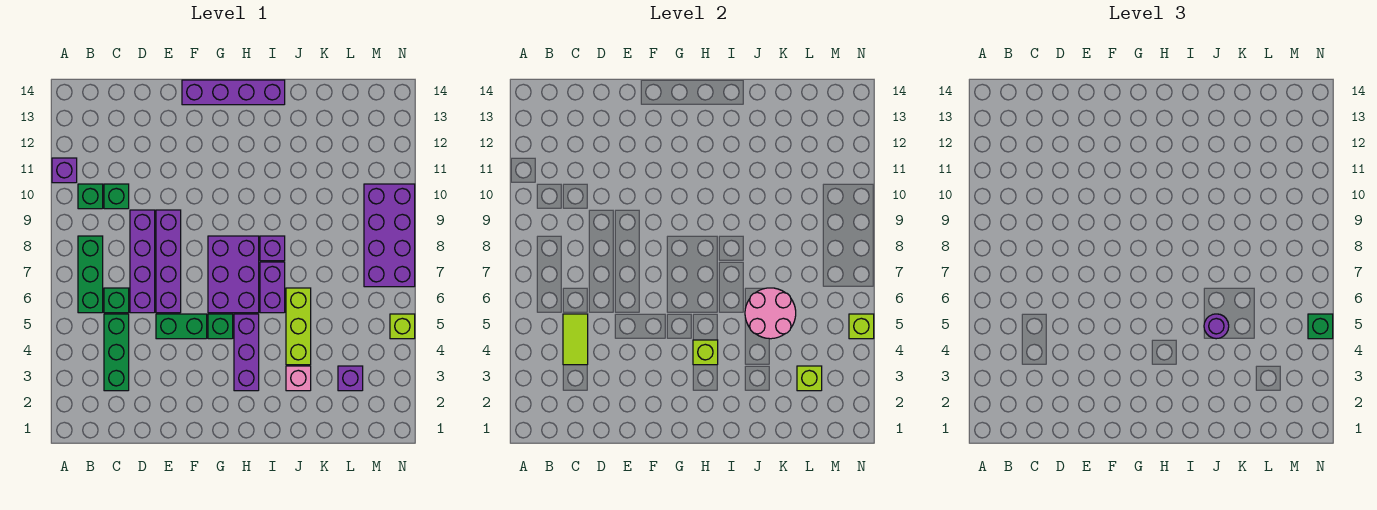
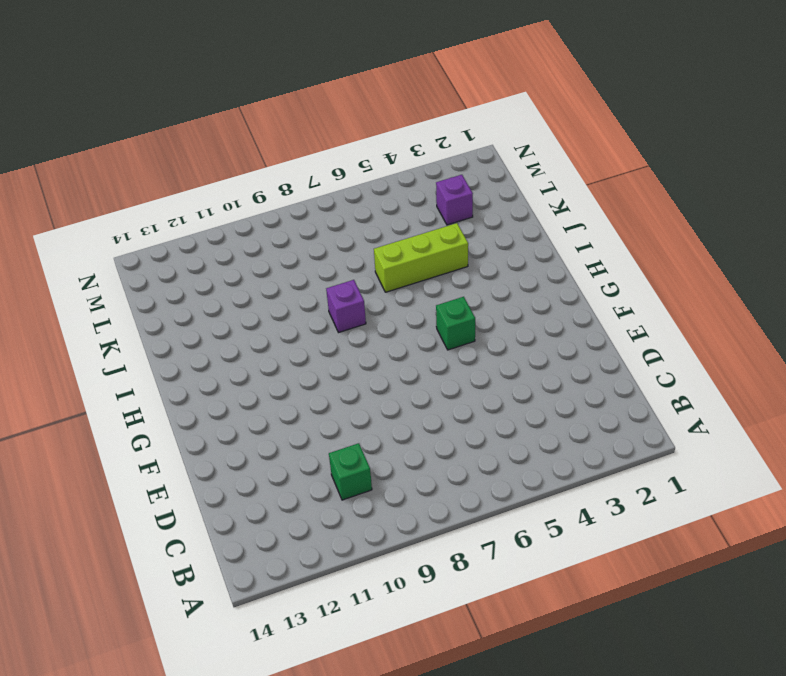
none -> purple brick A11 level 1
none -> green brick B6:B8 level 1
none -> green brick B10 level 1

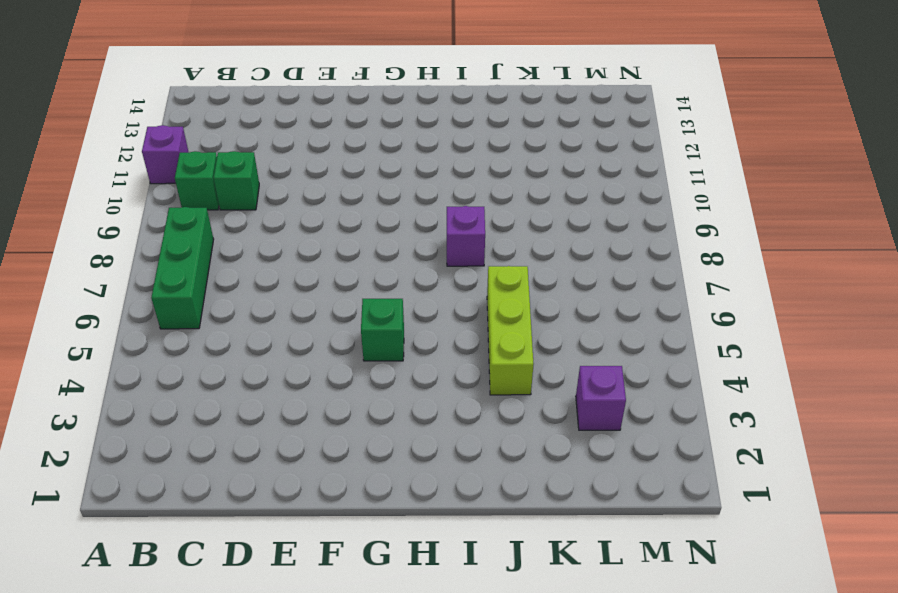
none -> green brick C3:C5 level 1
none -> green brick C6 level 1
none -> purple brick D6:D9 level 1

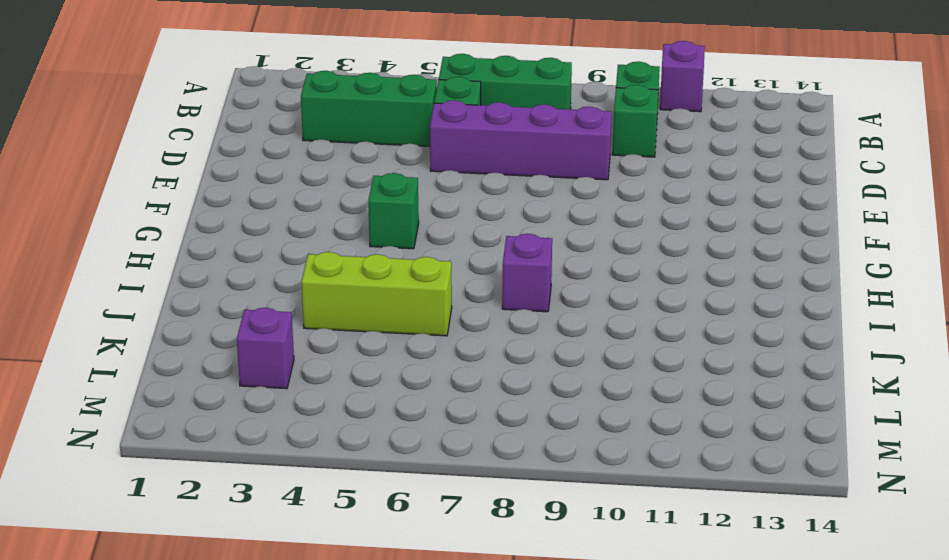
none -> green brick E5:F5 level 1
none -> purple brick E6:E9 level 1
none -> purple brick F14:I14 level 1

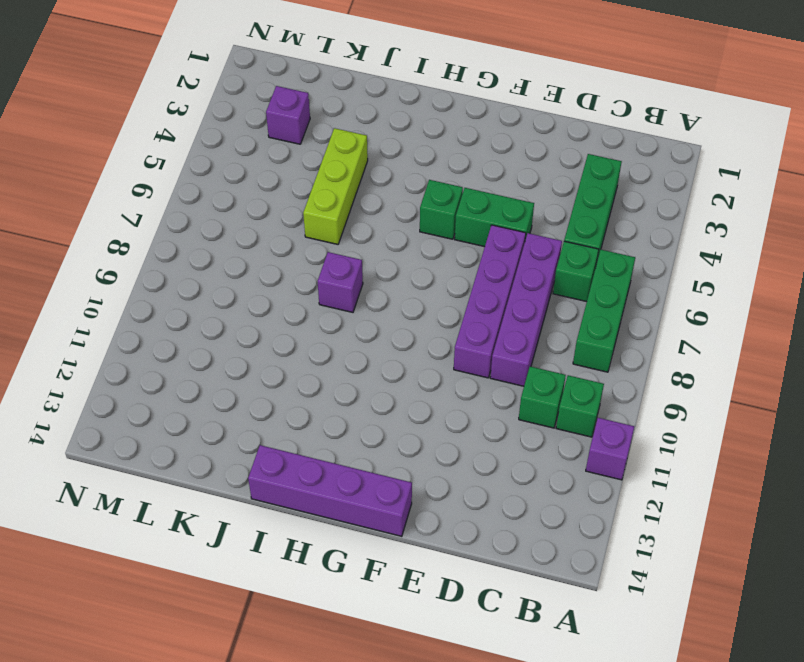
none -> purple brick G6:H8 level 1
none -> purple brick H3:H5 level 1
none -> purple brick I6:I7 level 1

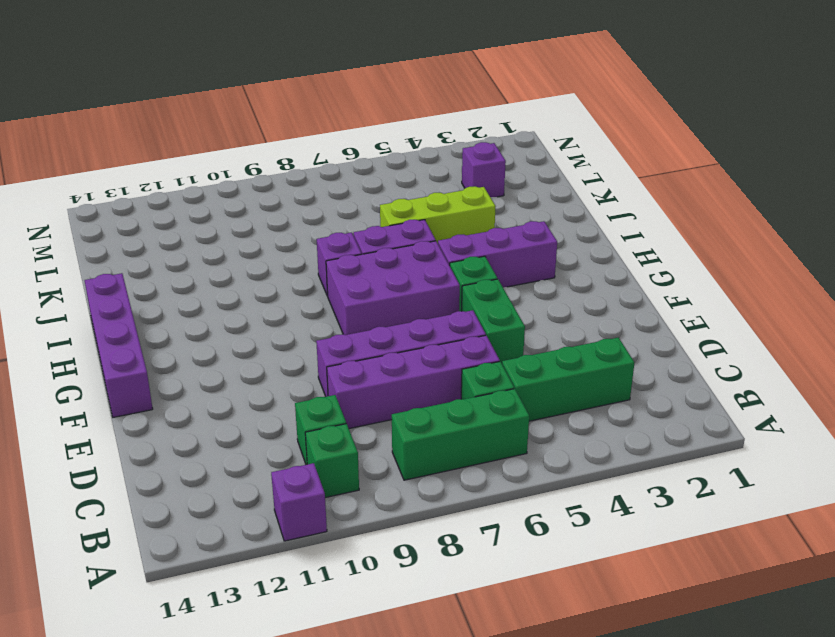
none -> pink brick J3 level 1
none -> purple brick M7:N10 level 1
none -> lime brick N5 level 1

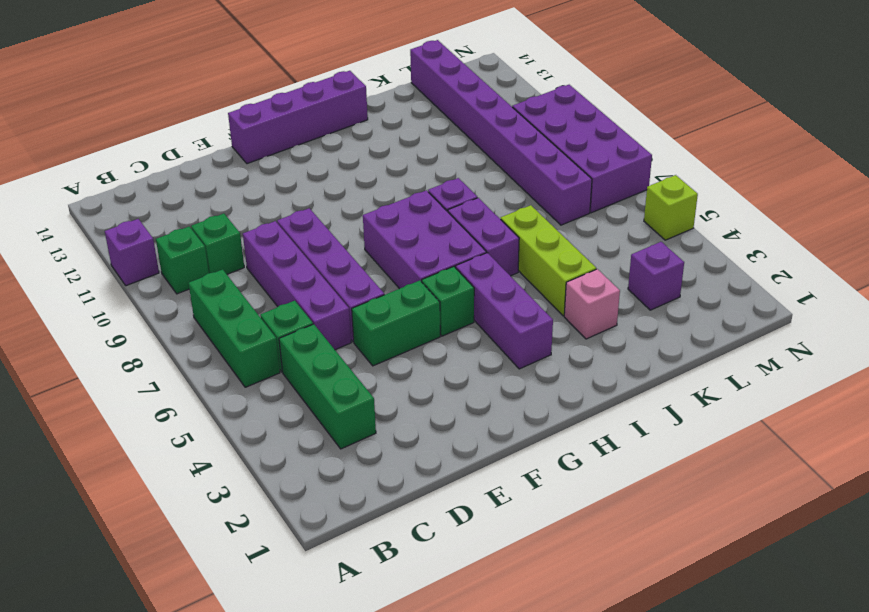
purple brick L7:L14 level 1 -> none
none -> lime tile C4:C5 level 2
none -> lime brick H4 level 2
none -> pink round brick J5:K6 level 2

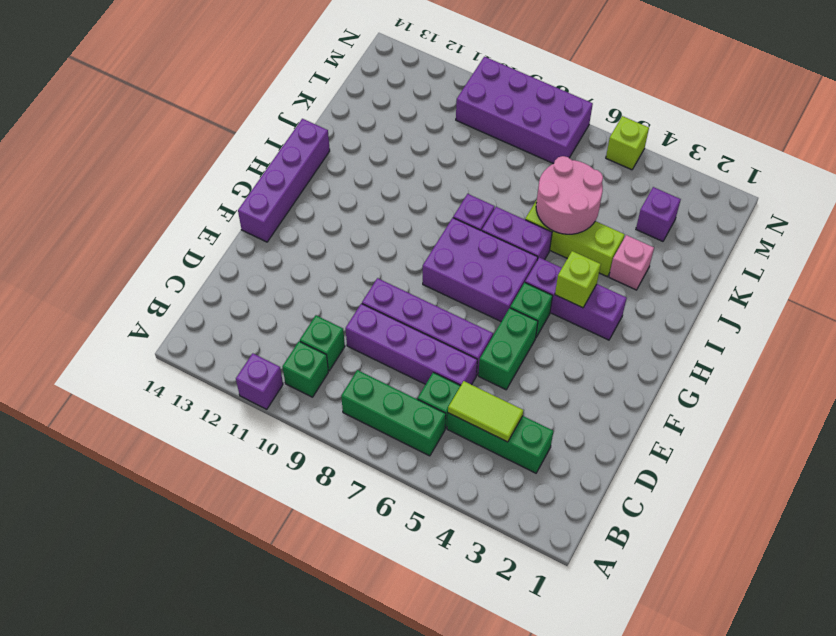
none -> lime brick L3 level 2
none -> lime brick N5 level 2
none -> purple round brick J5 level 3

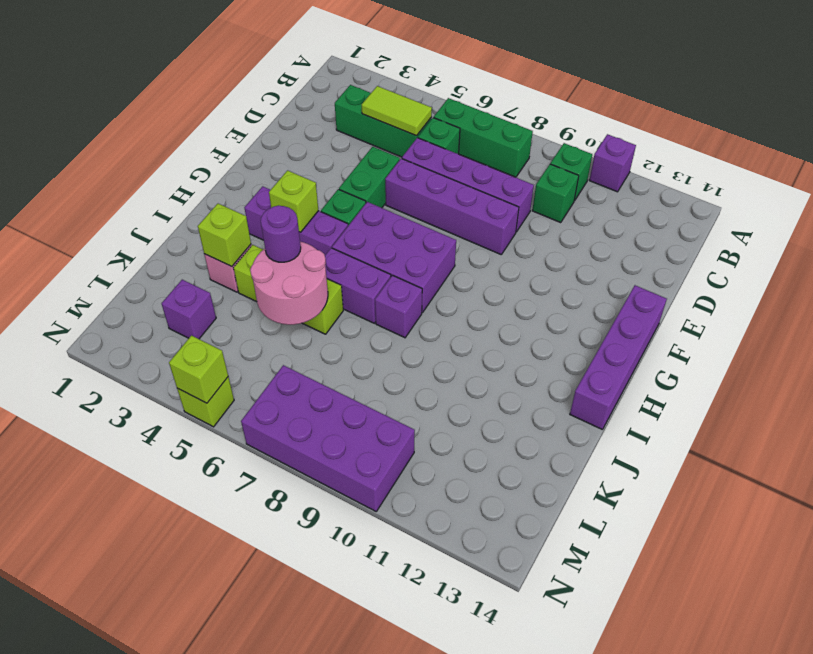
lime brick J3 level 2 -> lime brick L3 level 2
none -> green brick N5 level 3

